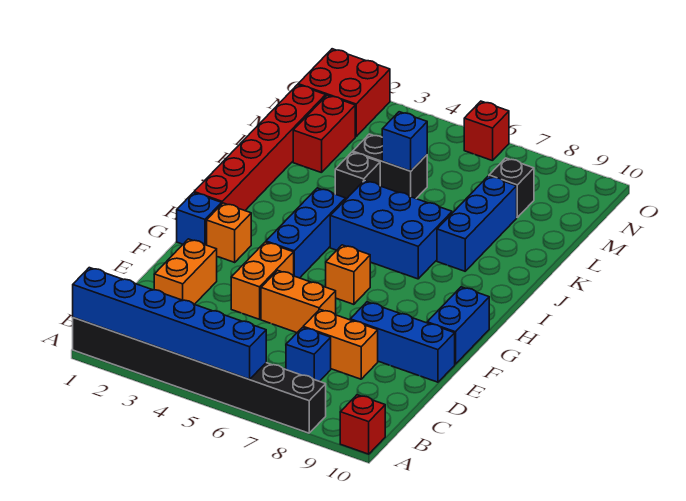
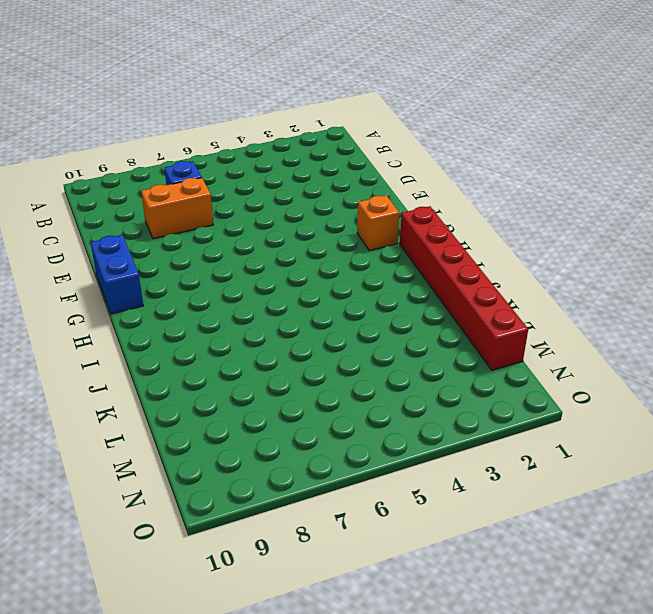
none -> black brick A1:A8 level 1
none -> red brick A10 level 1
none -> orange brick D2:E2 level 1

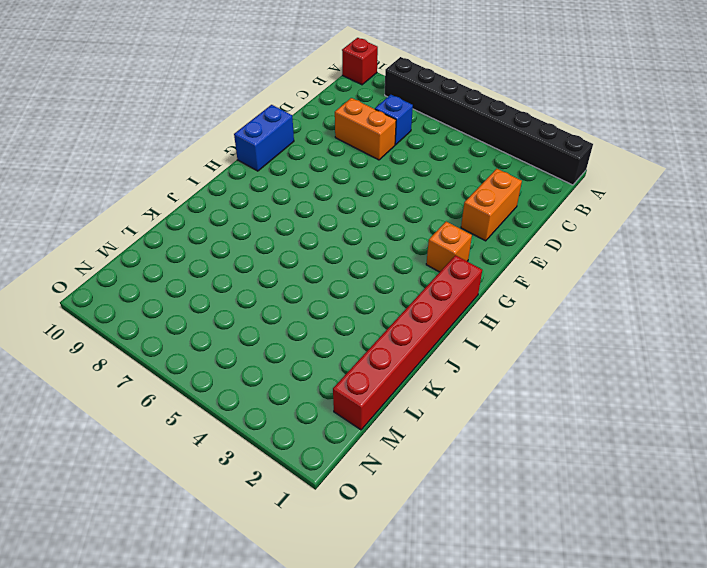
none -> orange brick E4:F4 level 1
none -> orange brick E5:E6 level 1
none -> blue brick E8:E10 level 1

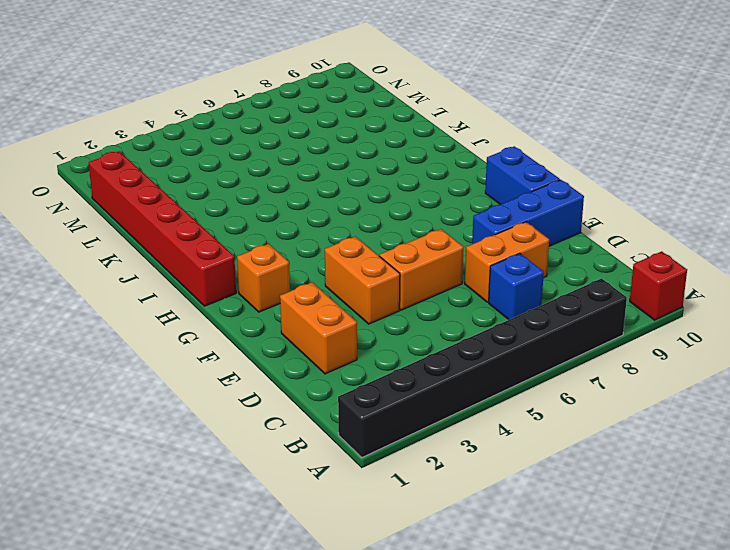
none -> blue brick G1 level 1
none -> blue brick G4:I4 level 1
none -> orange brick G6 level 1

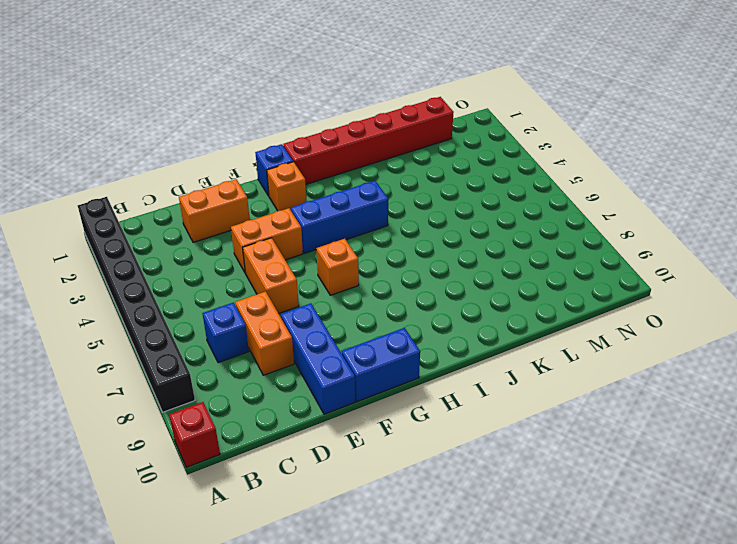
none -> blue brick I5:J7 level 1
none -> blue brick J8:L8 level 1
none -> black brick K4 level 1

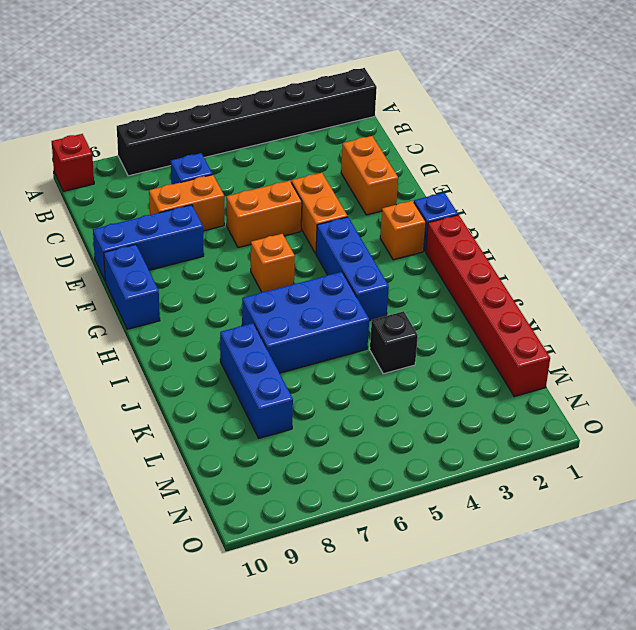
none -> red brick L2:M2 level 1
none -> black brick L4:L5 level 1
none -> black brick M8 level 1

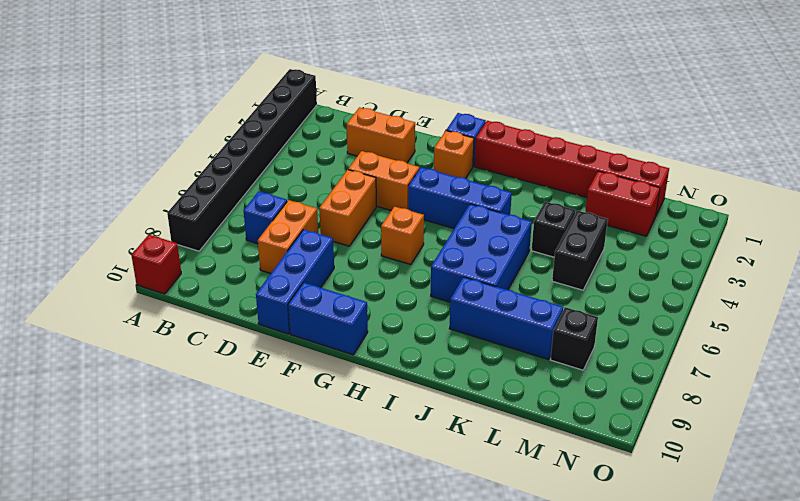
none -> red brick N1:O2 level 1
none -> red brick O6 level 1
none -> blue brick A1:A6 level 2

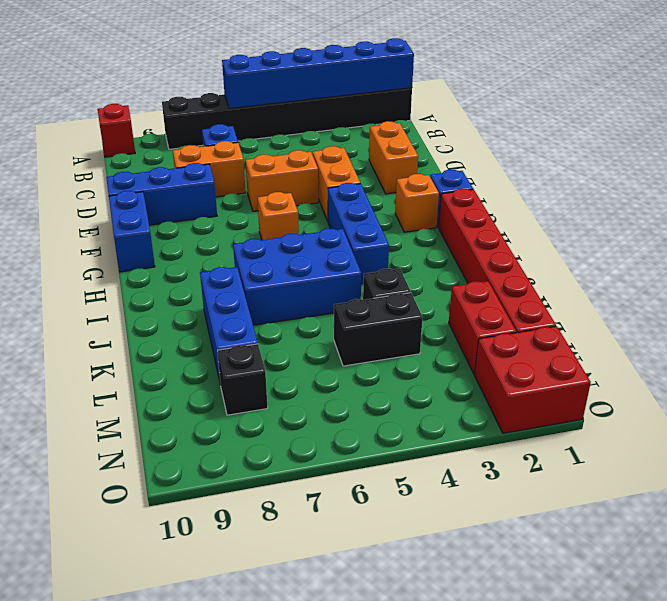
none -> red brick O6 level 1
none -> blue brick L5 level 2

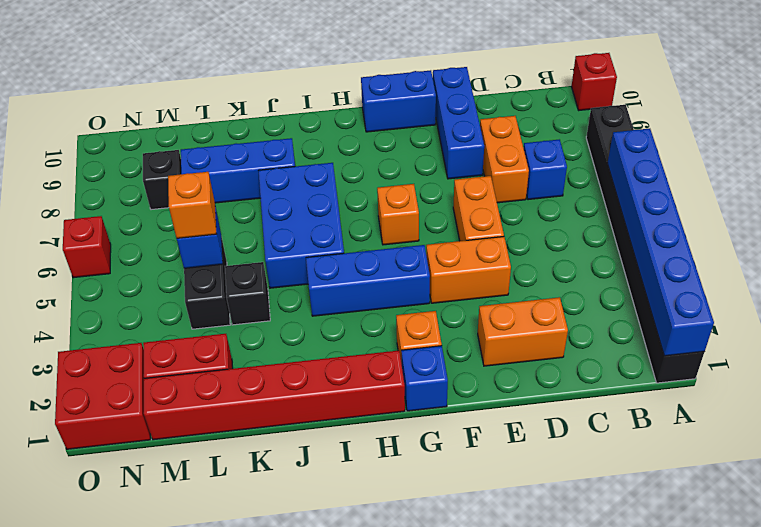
orange brick L5 level 3 -> none

